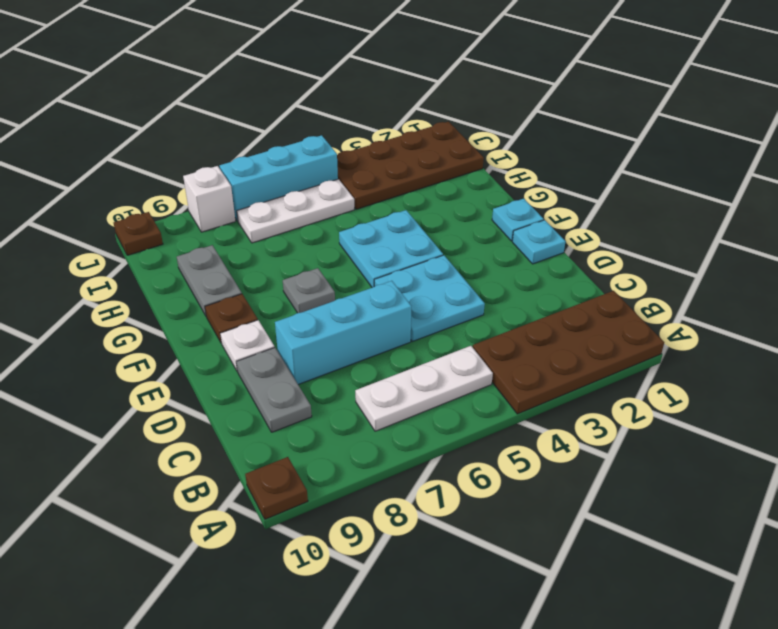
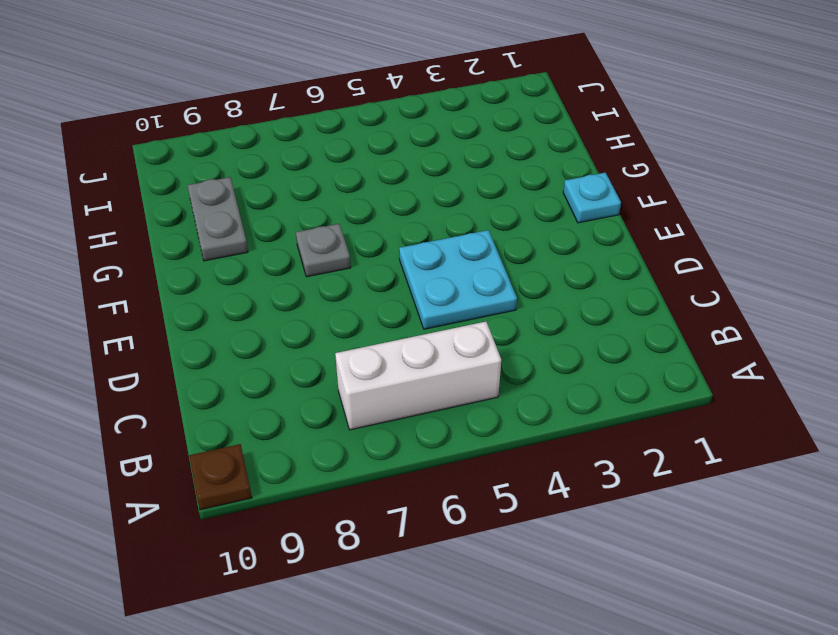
white brick B5:B7 level 1 -> white plate B5:B7 level 1
none -> brown plate A1:B4 level 1
none -> grey plate C9:D9 level 1
none -> cyan brick D6:D8 level 1

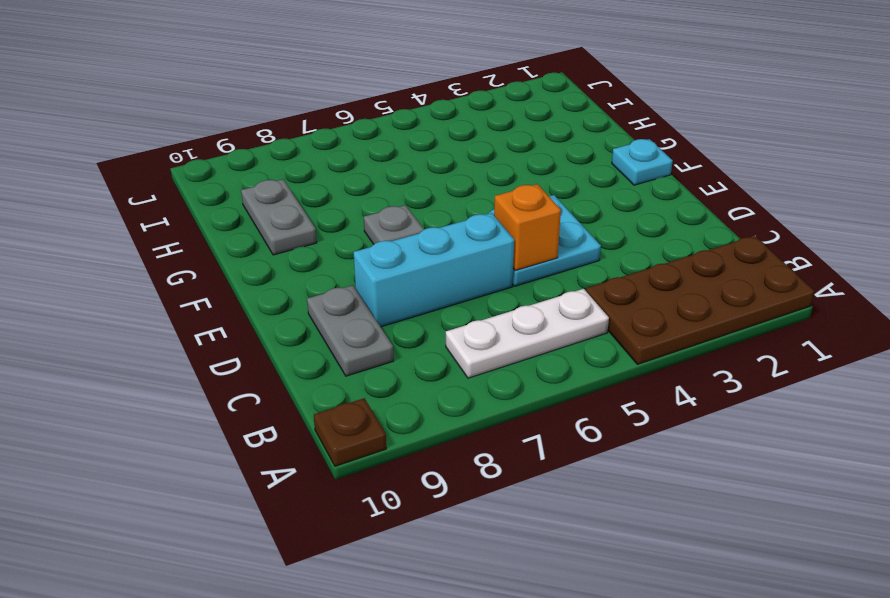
orange brick D5 level 2 -> none
none -> cyan plate E1 level 1
none -> white plate E9 level 1
none -> cyan plate F4:G5 level 1

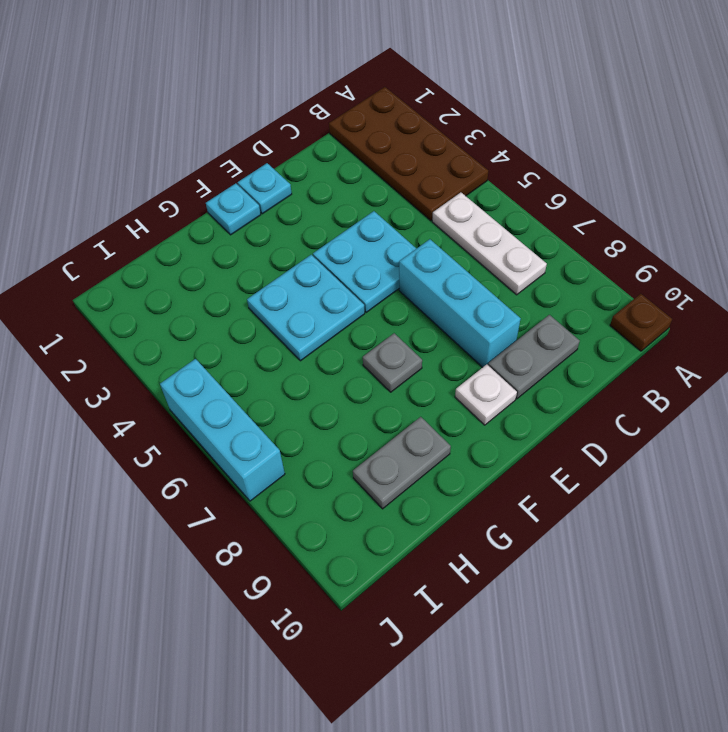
none -> brown plate F9 level 1
none -> brown plate I1:J4 level 1
none -> white plate I5:I7 level 1

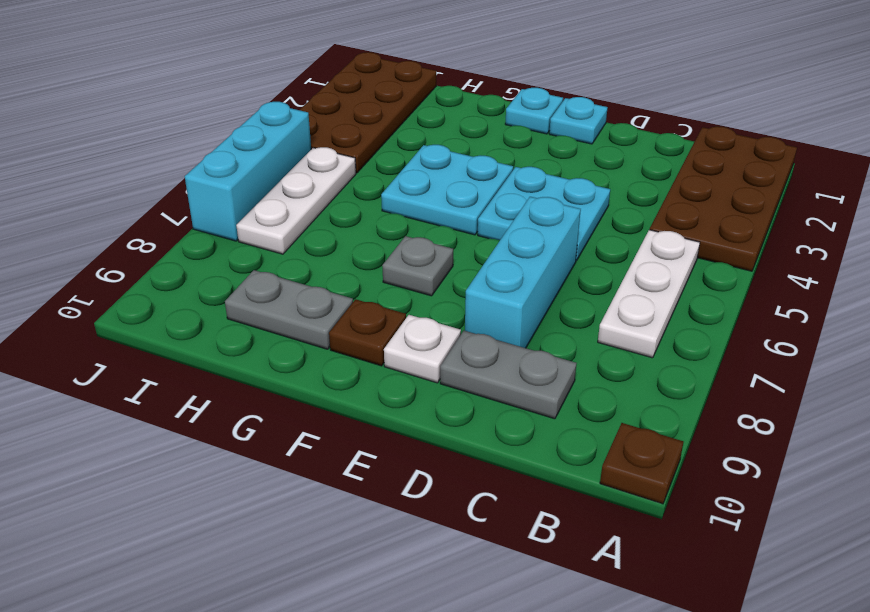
none -> white brick J8 level 1
none -> brown plate J10 level 1

